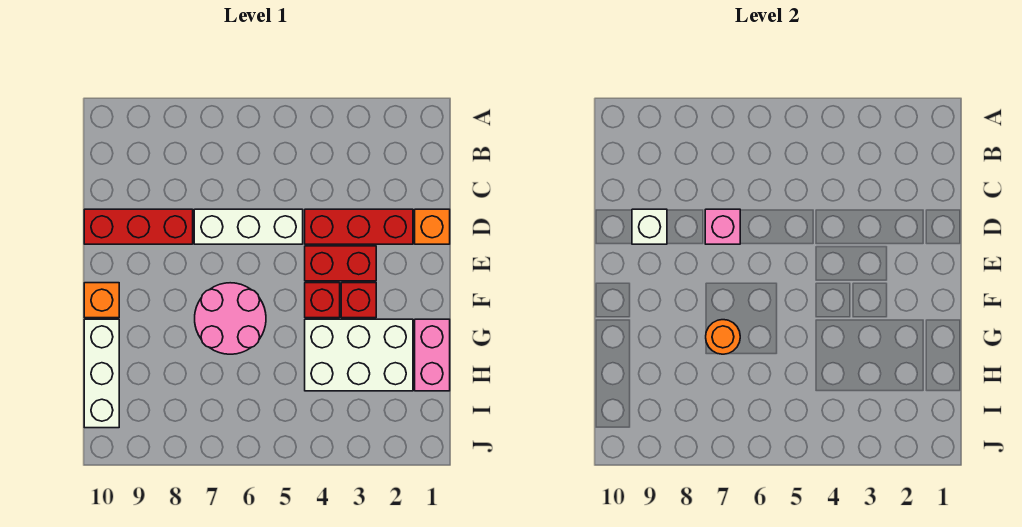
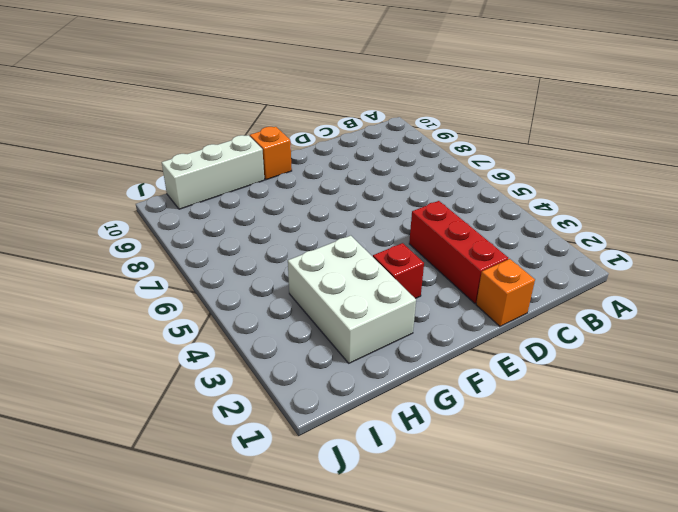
none -> white brick D5:D7 level 1
none -> red brick D8:D10 level 1
none -> red brick E3:E4 level 1

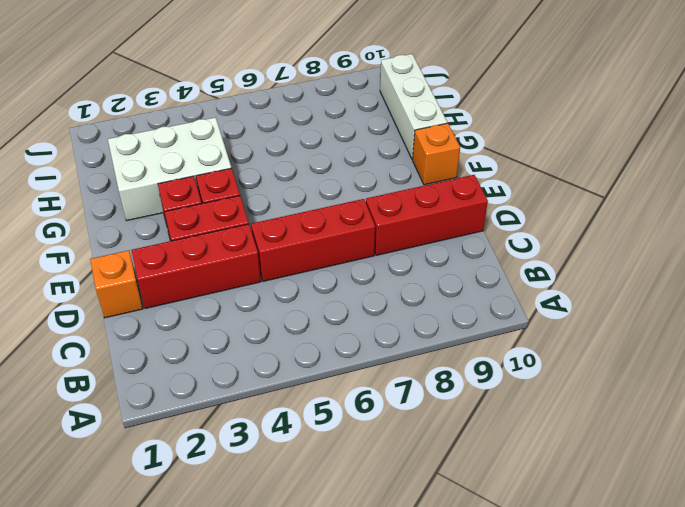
red brick D5:D7 level 1 -> white brick D5:D7 level 1
none -> pink round brick F6:G7 level 1
none -> pink brick G1:H1 level 1
none -> pink brick D7 level 2

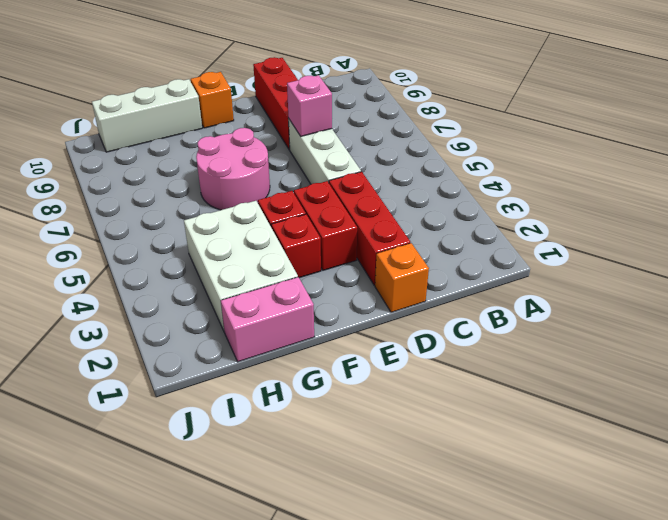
none -> white brick D9 level 2
none -> orange round brick G7 level 2

